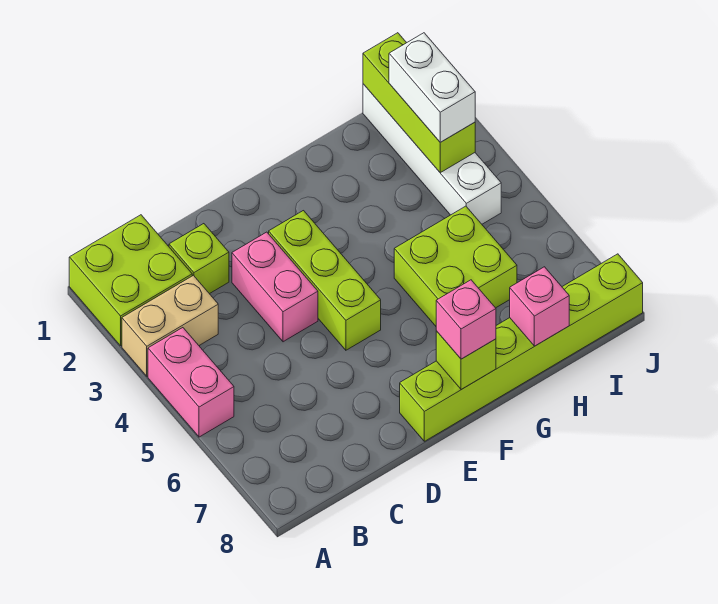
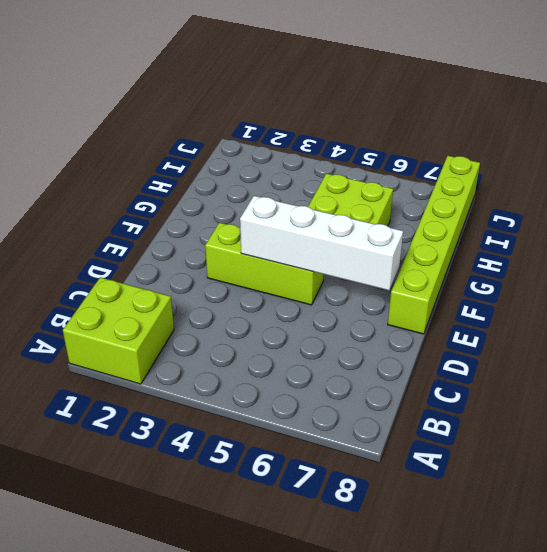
white brick E4:E7 level 2 -> white brick I1:I4 level 1
none -> tan brick A3:B3 level 1
none -> pink brick A4:A5 level 1
none -> lime brick C2 level 1

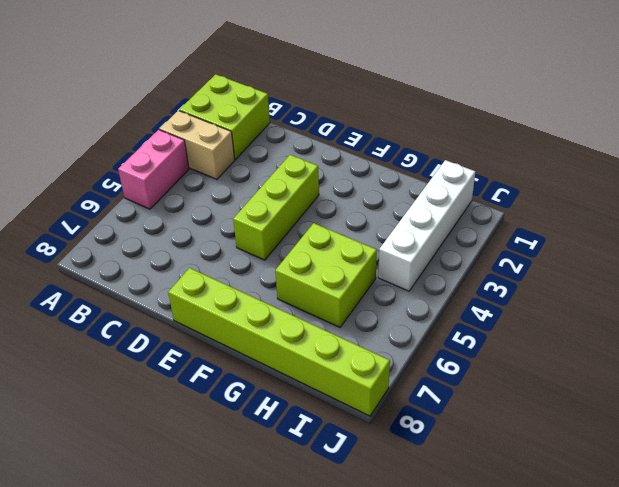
none -> lime brick C2 level 1
none -> pink brick D3:D4 level 1
none -> lime brick F8 level 2

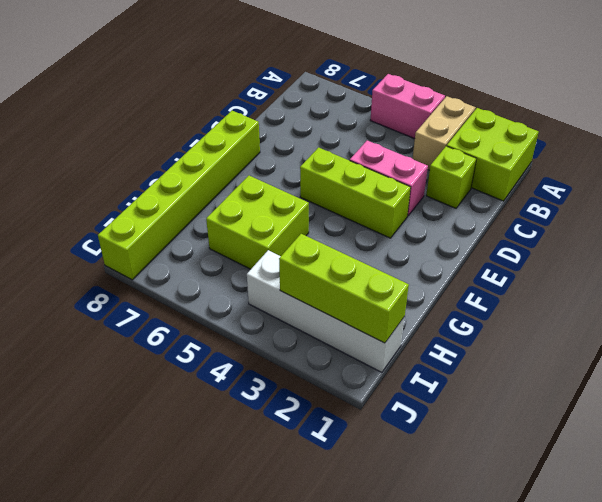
none -> lime brick F8 level 2
none -> pink brick H8 level 2
none -> pink brick F8 level 3

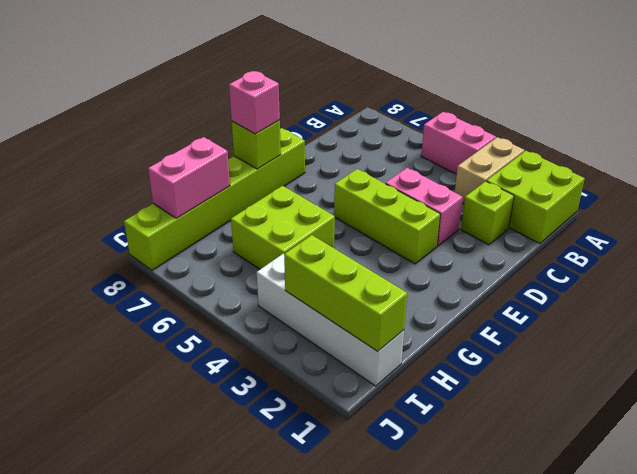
pink brick H8:I8 level 2 -> pink brick H8 level 2
none -> white brick I2:I3 level 3

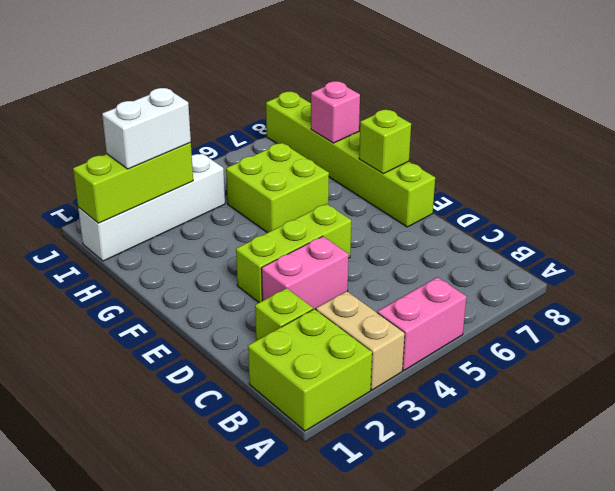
none -> pink brick F8 level 3

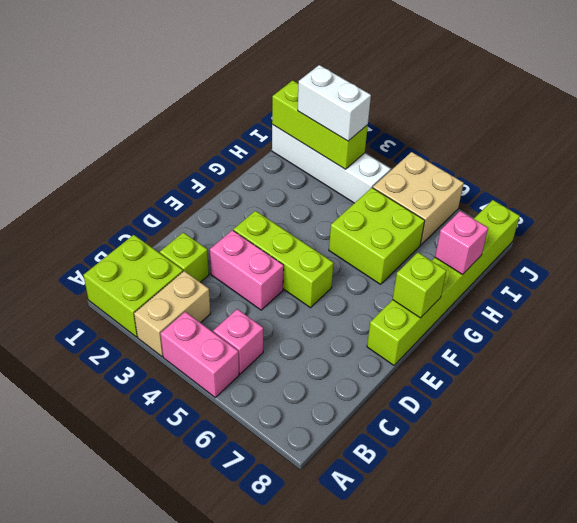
pink brick B5 level 1 -> pink brick F8 level 3
tan brick I5:J6 level 1 -> none

